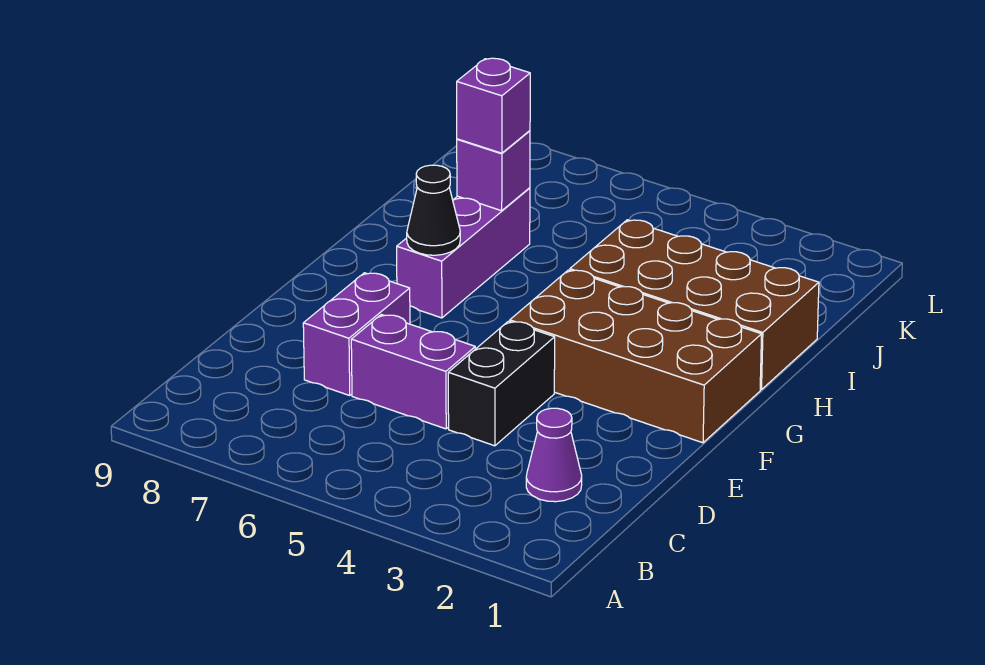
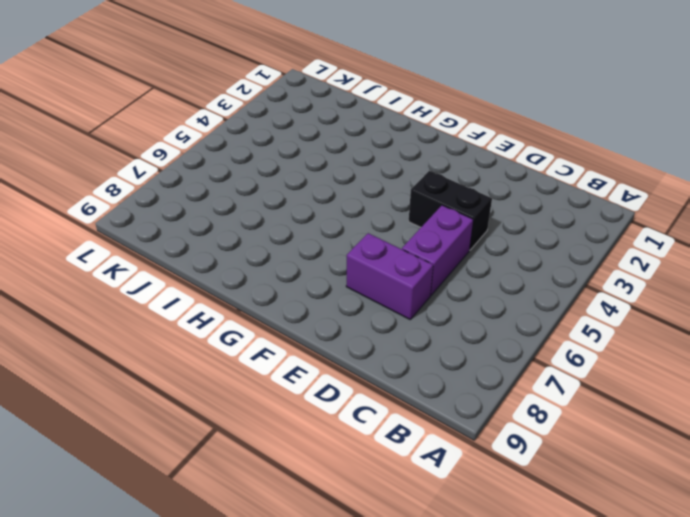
none -> purple cone C2 level 1
none -> brown brick F1:G4 level 1

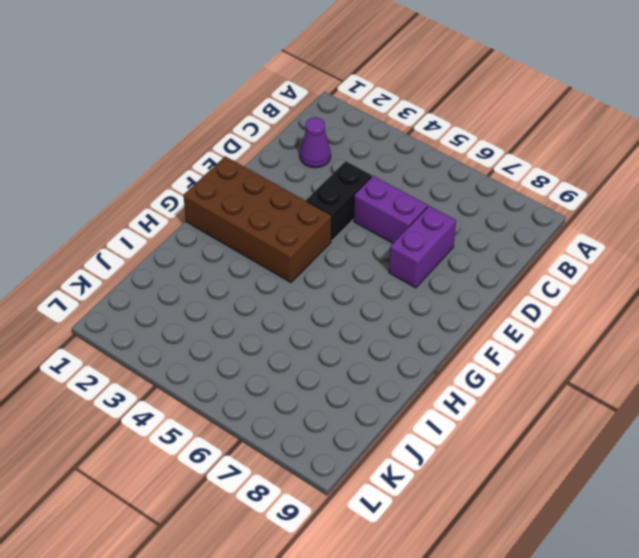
none -> purple brick G7:I7 level 1
none -> brown brick H1:I4 level 1

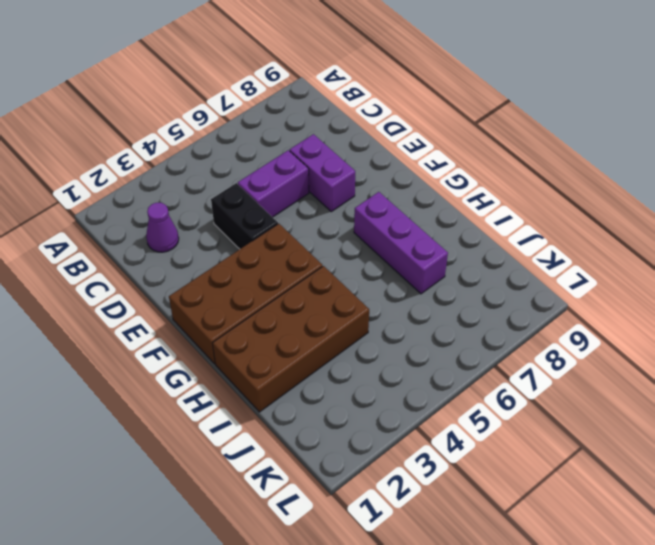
none -> black cone G7 level 2
none -> purple brick I7 level 2

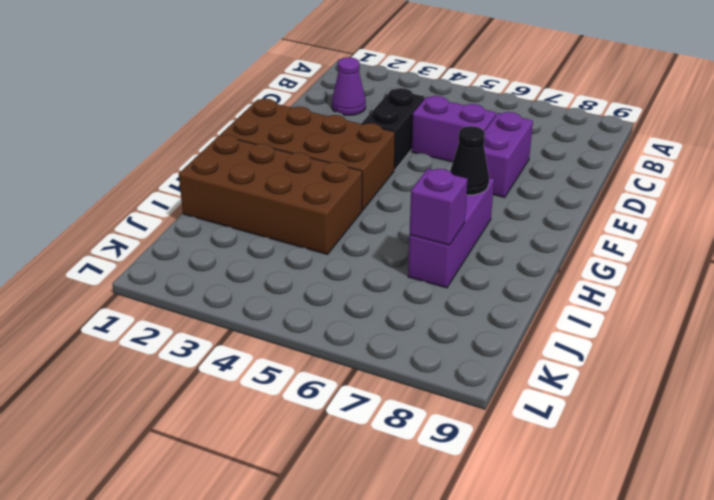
none -> purple brick I7 level 3

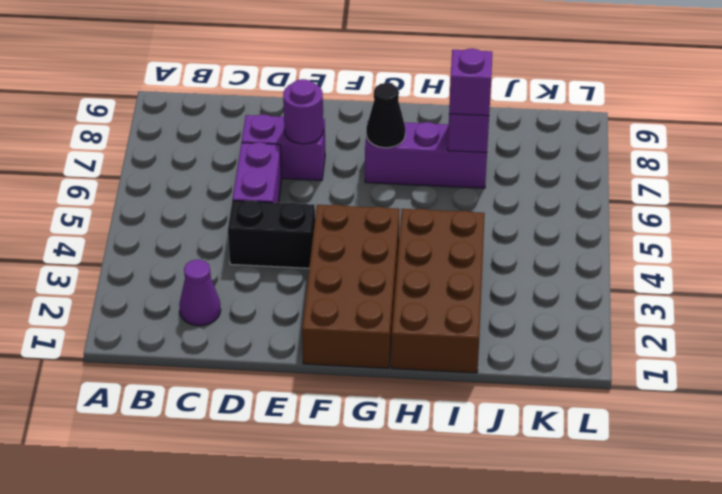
purple round brick E7 level 2 -> none

